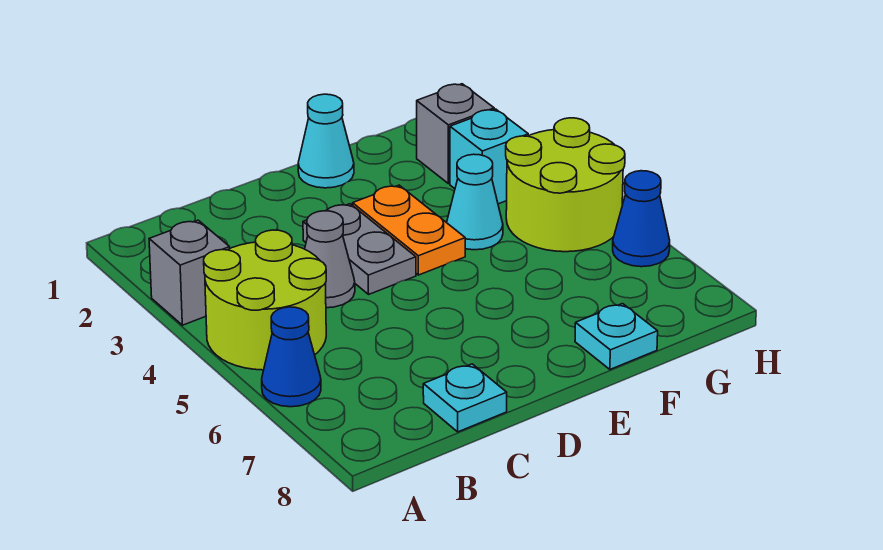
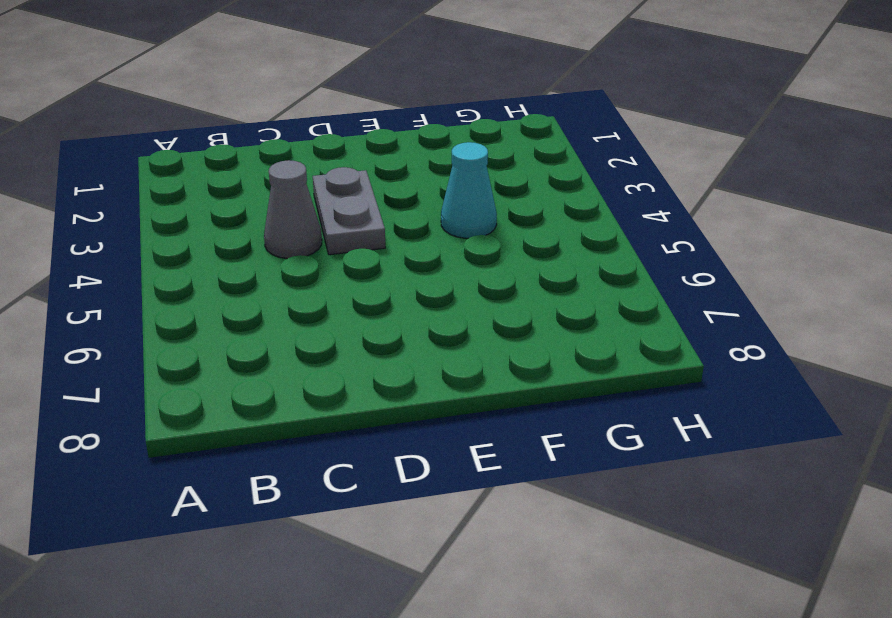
none -> grey brick A3 level 1
none -> lime round brick A4:B5 level 1
none -> blue cone A6 level 1

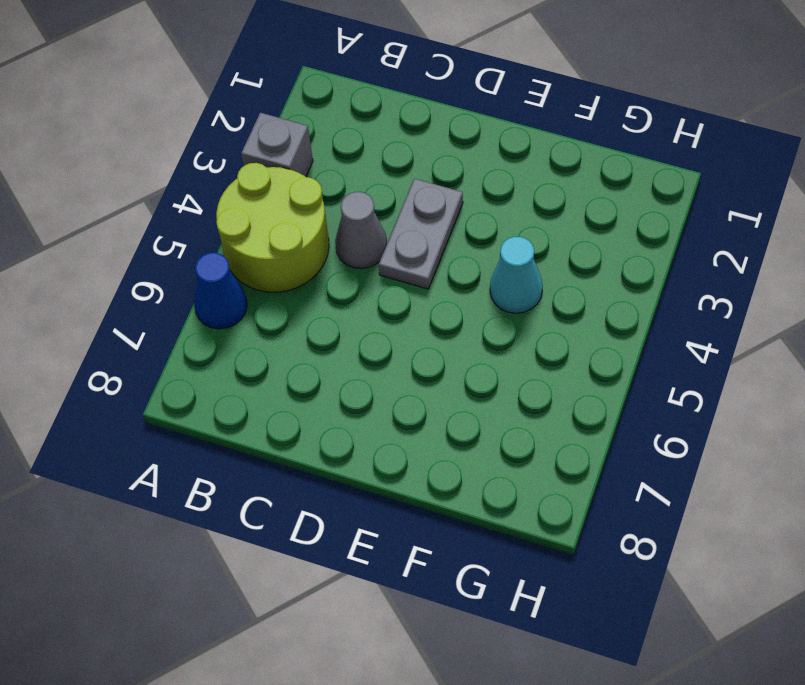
none -> cyan plate C8 level 1
none -> cyan cone E1 level 1
none -> orange plate E3:E4 level 1

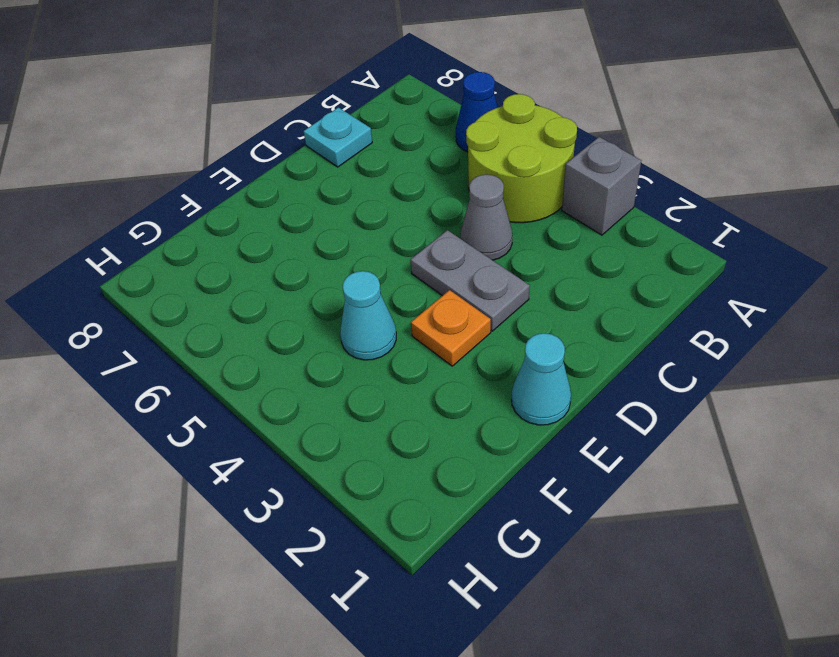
orange plate E3 level 1 -> orange plate E3:E4 level 1
none -> cyan plate F8 level 1
none -> grey brick G2 level 1
none -> cyan brick G3 level 1

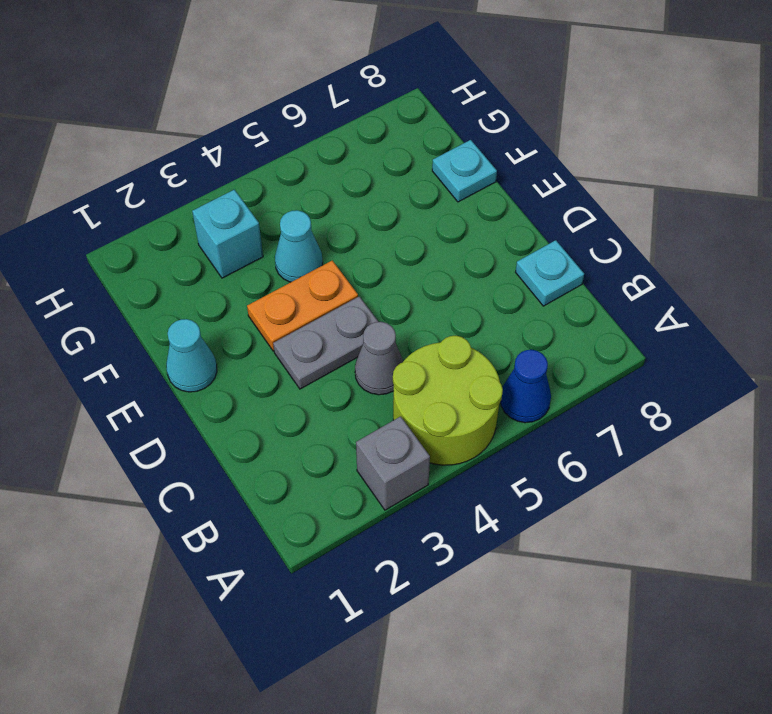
none -> grey brick G2 level 1
none -> lime round brick G4:H5 level 1
none -> blue cone H6 level 1

